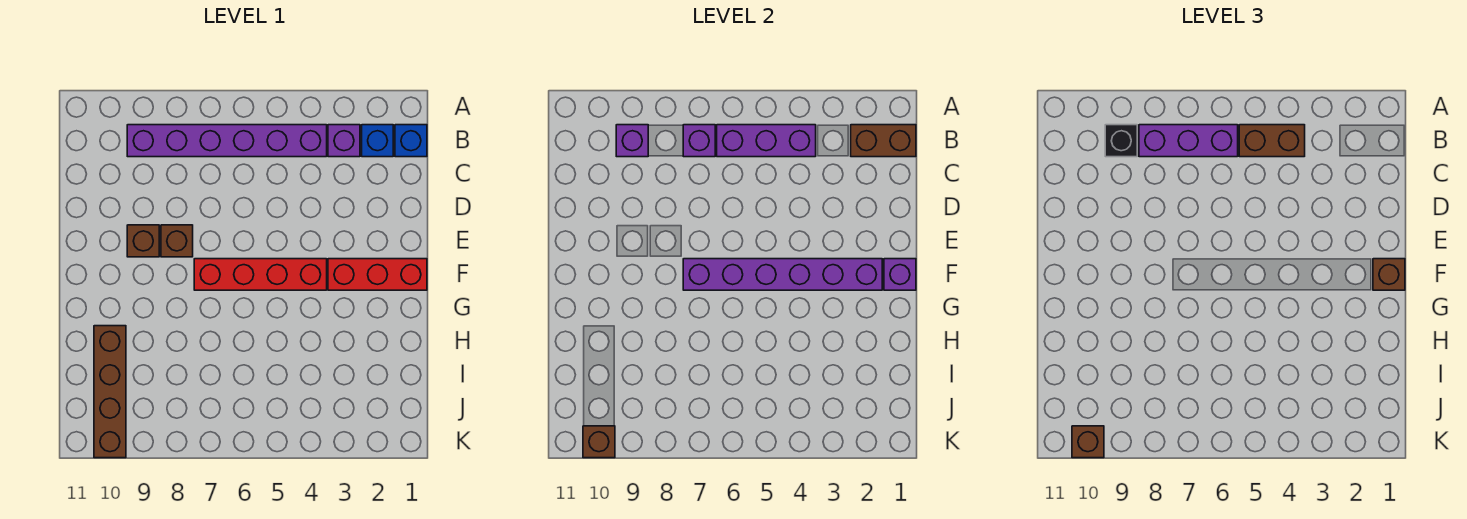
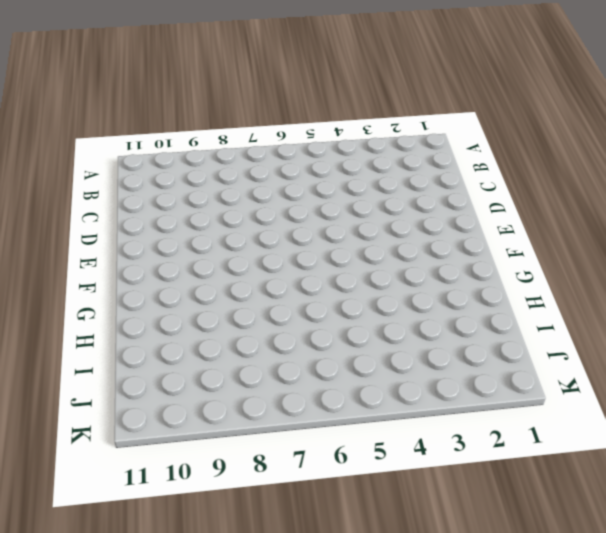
none -> blue brick B1 level 1
none -> blue brick B2 level 1
none -> purple brick B3 level 1

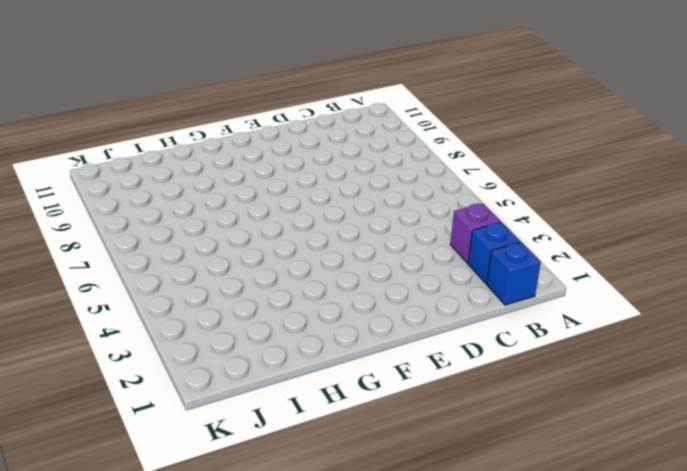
none -> purple brick B4:B9 level 1
none -> brown brick E8 level 1
none -> brown brick E9 level 1

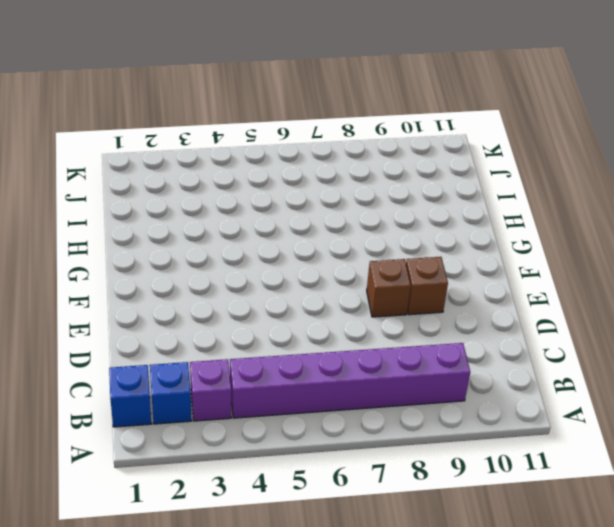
none -> red brick F1:F3 level 1
none -> red brick F4:F7 level 1
none -> brown brick H10:K10 level 1

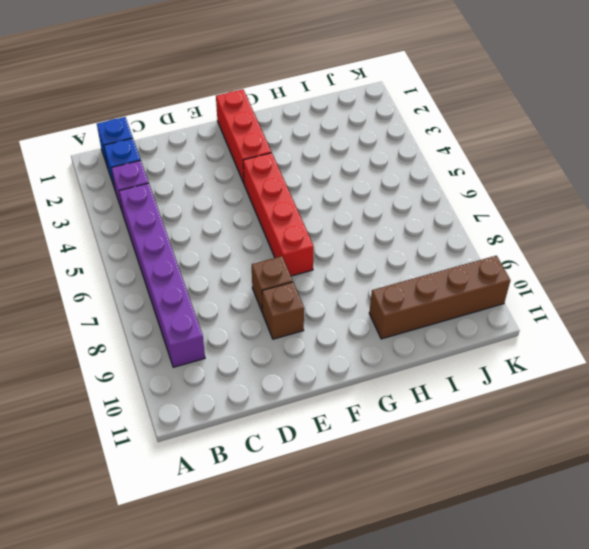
none -> brown brick B1:B2 level 2
none -> purple brick B4:B6 level 2
none -> purple brick B7 level 2

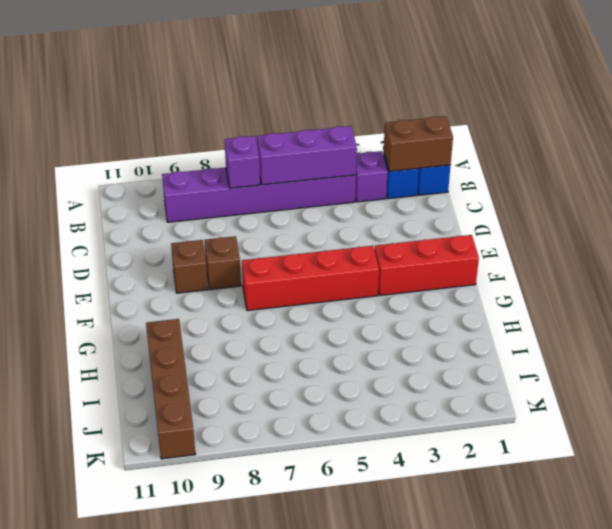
none -> purple brick B9 level 2
none -> purple brick F1 level 2
none -> purple brick F2:F7 level 2

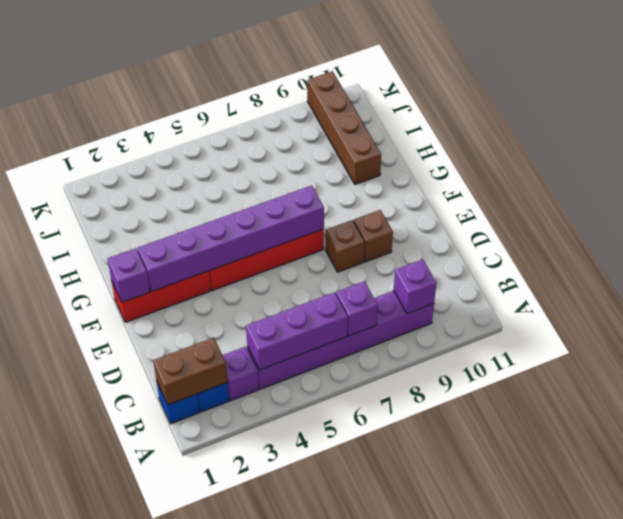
none -> brown brick K10 level 2
none -> brown brick B4:B5 level 3
none -> purple brick B6:B8 level 3

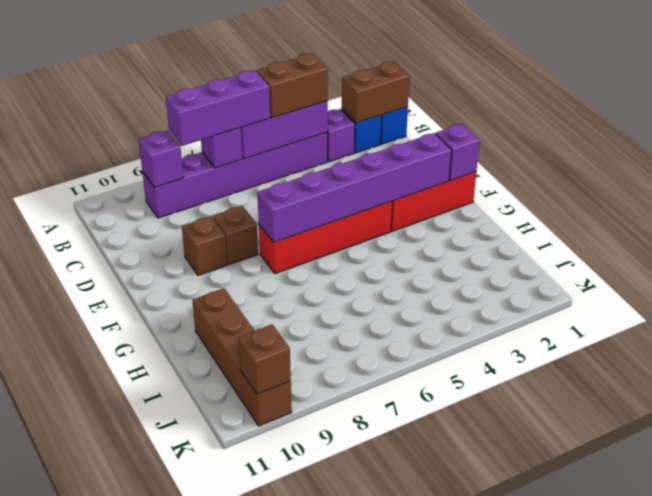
none -> black brick B9 level 3
none -> brown brick F1 level 3
none -> brown brick K10 level 3

